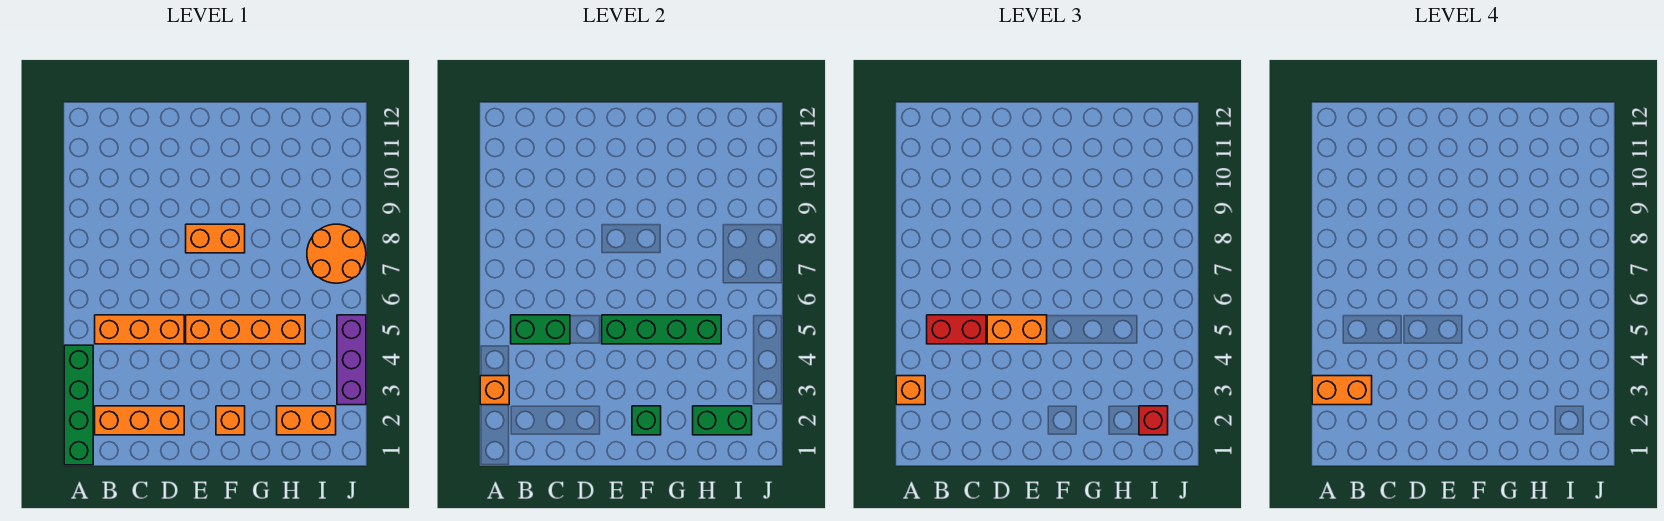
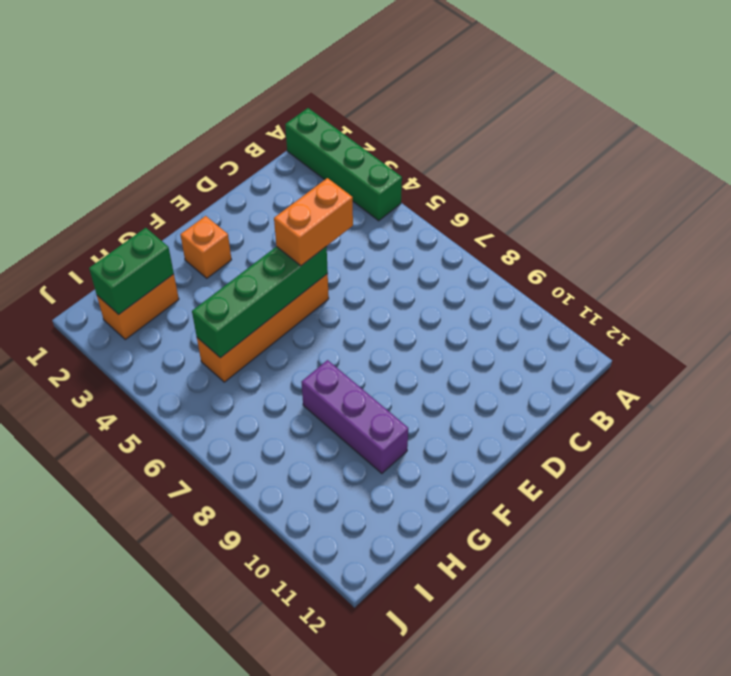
purple brick G8:G10 level 1 -> purple brick J3:J5 level 1
none -> orange brick B2:D2 level 1
none -> orange brick B5:D5 level 1
none -> orange brick E8:F8 level 1

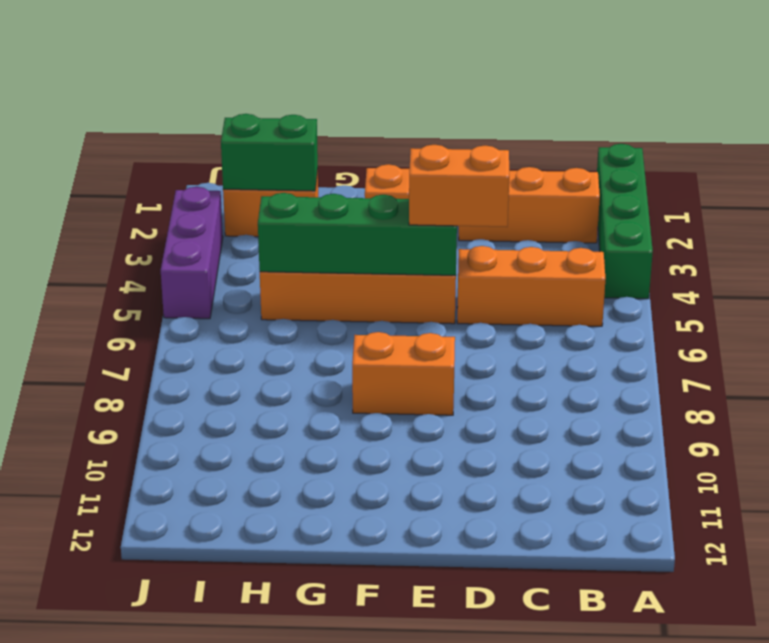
none -> orange round brick I7:J8 level 1
none -> orange brick A3 level 2
none -> green brick B5:C5 level 2

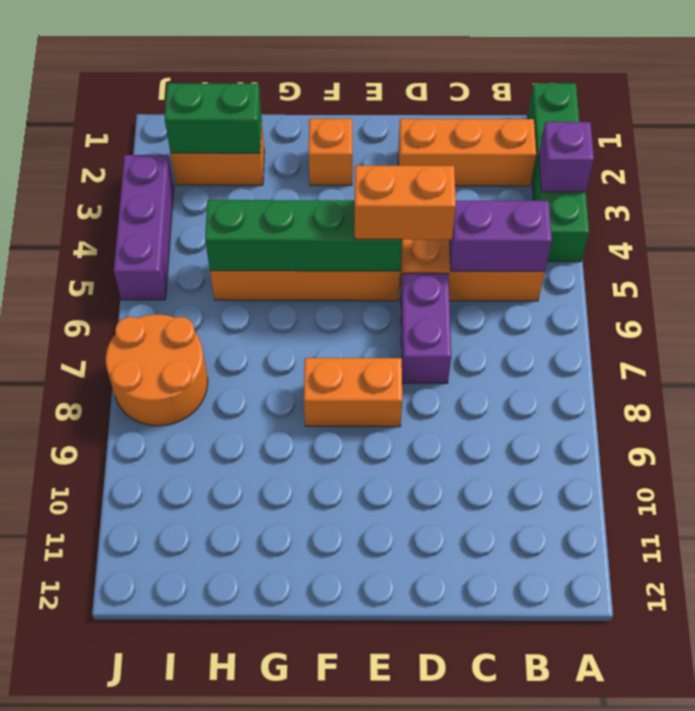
purple brick A3 level 2 -> orange brick A3 level 2
purple brick B5:C5 level 2 -> green brick B5:C5 level 2
purple brick D6:D7 level 1 -> none
none -> green brick F2 level 2
none -> orange brick A3 level 3
none -> red brick B5:C5 level 3

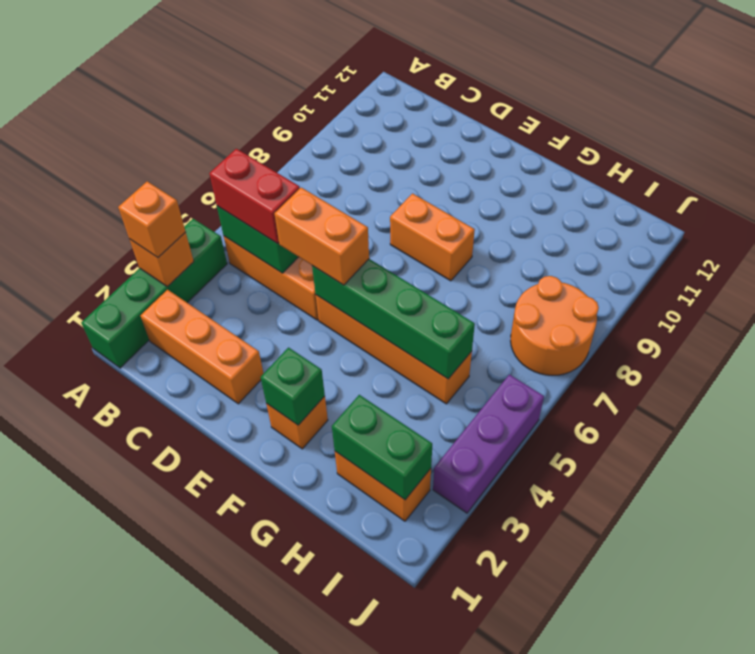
none -> red brick I2 level 3
none -> orange brick A3:B3 level 4

